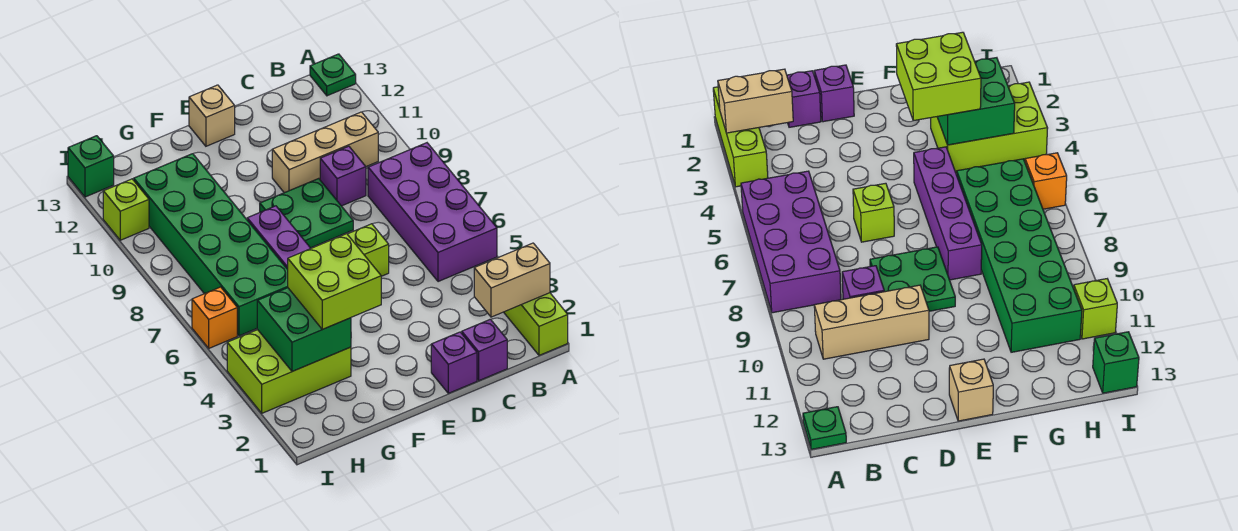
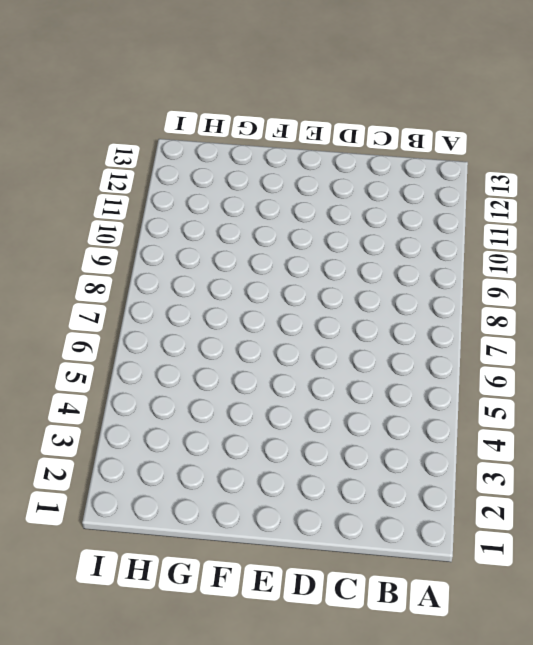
none -> lime brick A1:A3 level 1
none -> purple brick A5:B8 level 1
none -> green plate A13 level 1

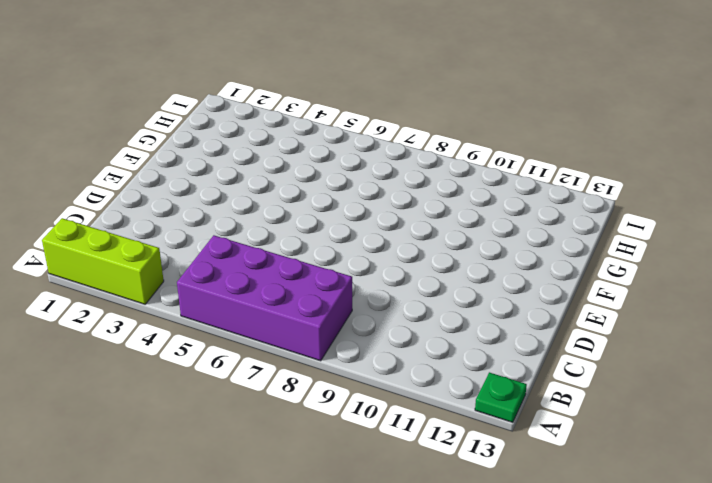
none -> tan brick B10:D10 level 1
none -> purple brick C1 level 1
none -> purple brick C9 level 1

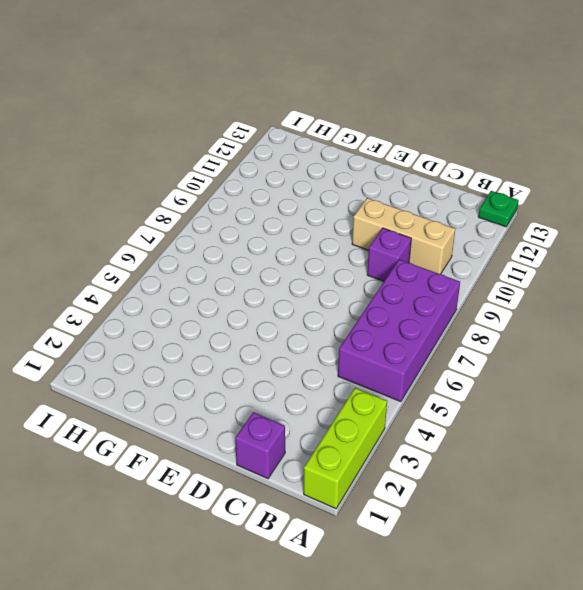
none -> purple brick D1 level 1
none -> lime brick D6 level 1
none -> green plate D8:E9 level 1

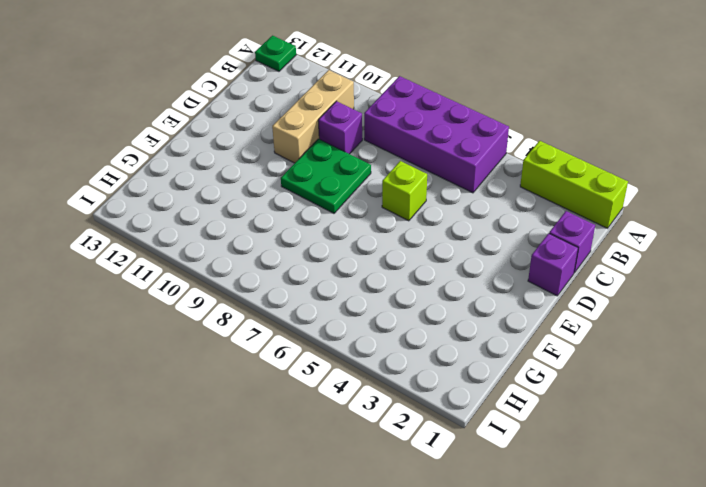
none -> tan brick E13 level 1
none -> purple brick F5:F8 level 1
none -> lime brick G3:I4 level 1

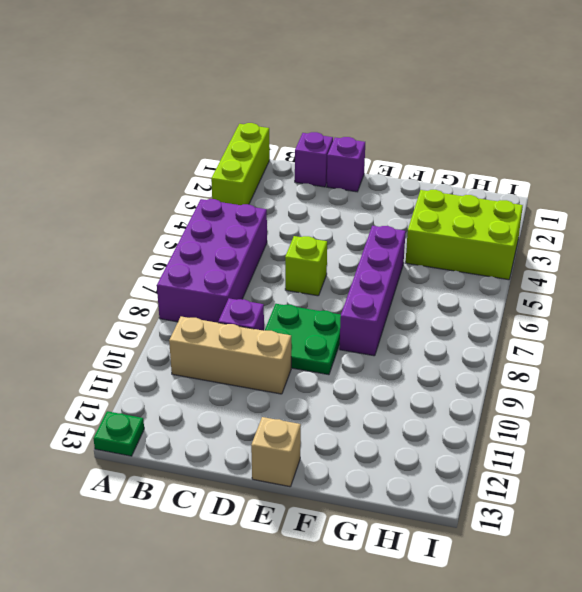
none -> green brick G6:H11 level 1
none -> orange brick I6 level 1
none -> lime brick I11 level 1

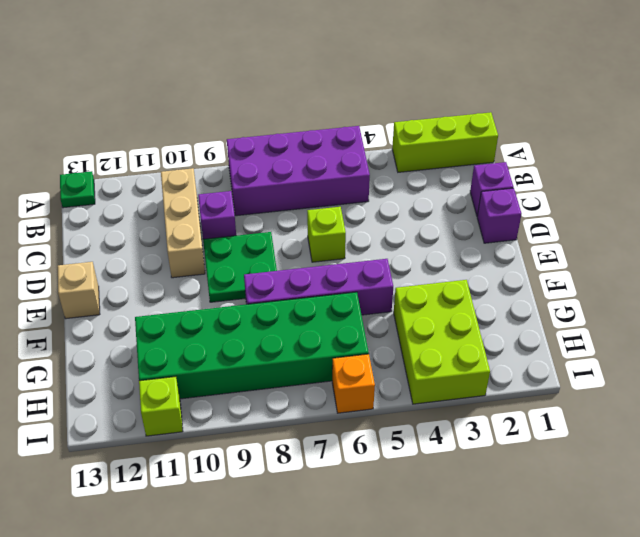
none -> green brick I13 level 1
none -> tan brick A2:B2 level 2
none -> green brick G3:H4 level 2

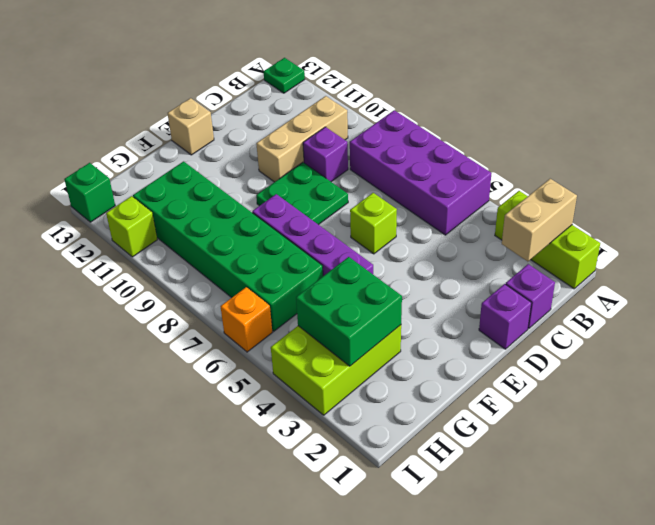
none -> lime brick F3:G4 level 3

